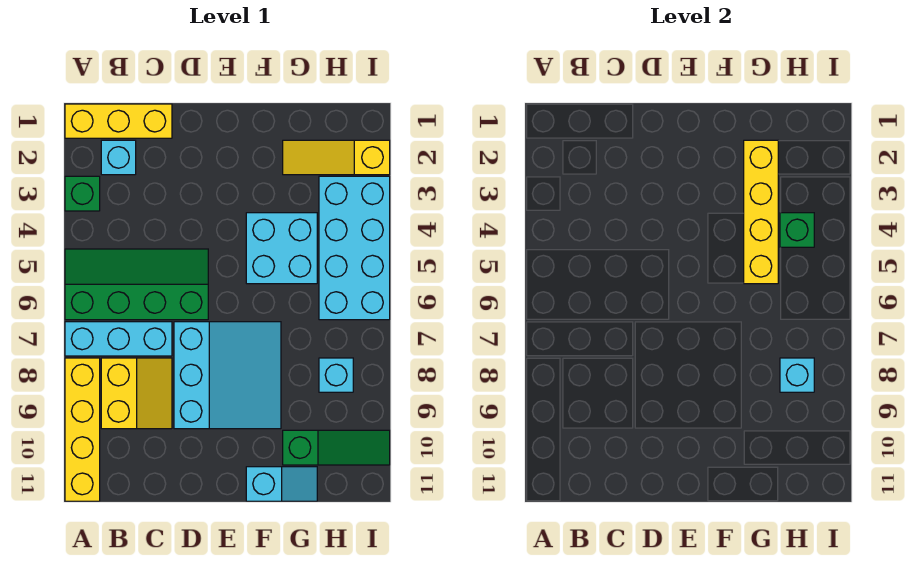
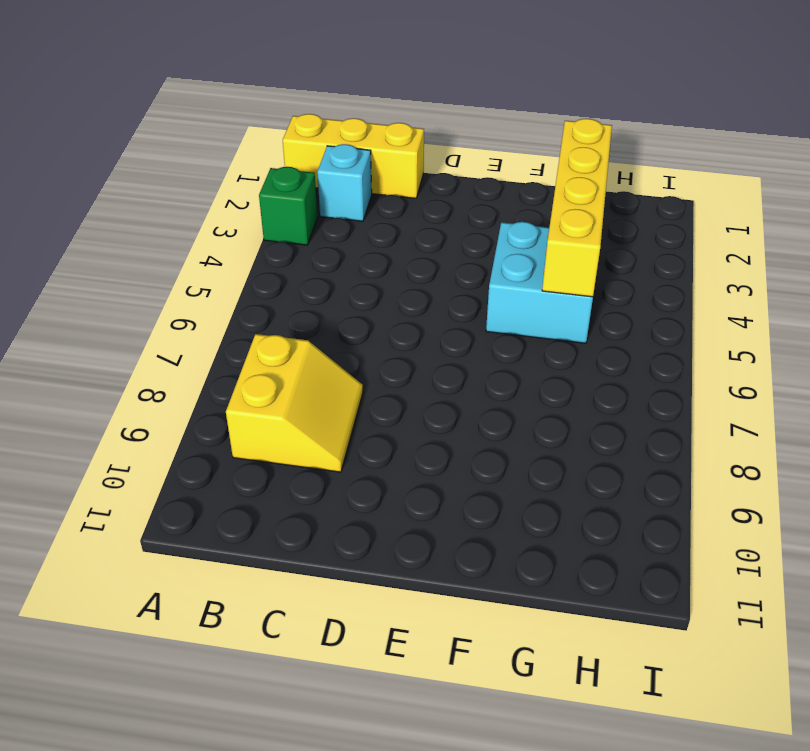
none -> green slope A5:D6 level 1 top 6
none -> cyan brick A7:C7 level 1
none -> yellow brick A8:A11 level 1

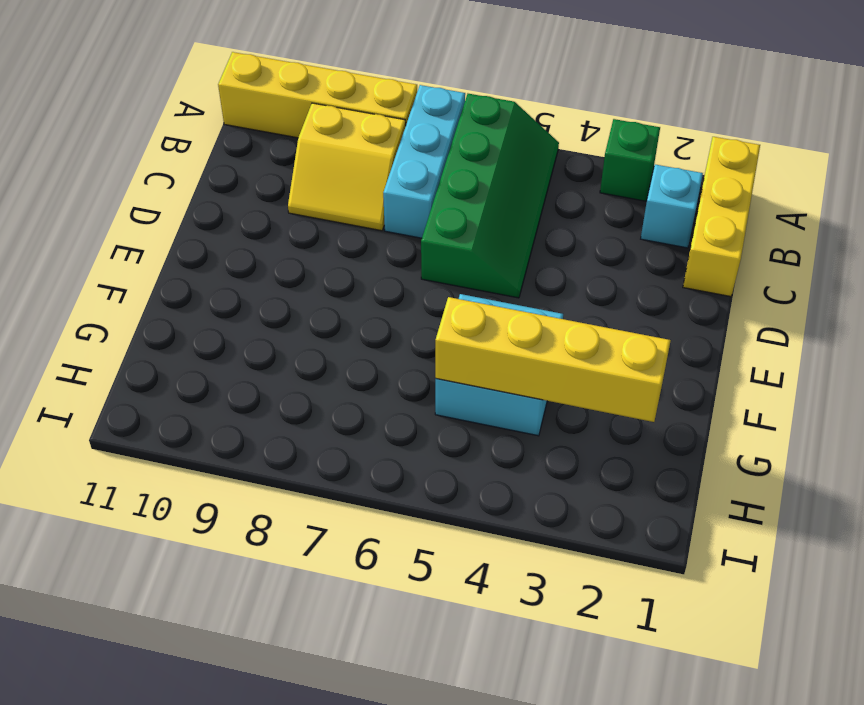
none -> cyan slope D7:F9 level 1 top D
none -> cyan slope F11:G11 level 1 top F
none -> yellow slope G2:I2 level 1 top I

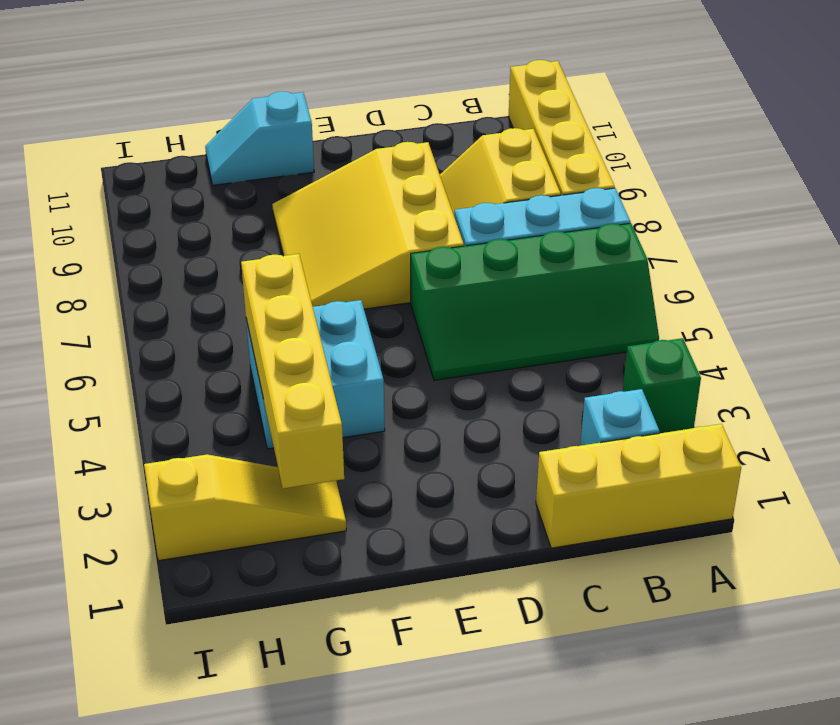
yellow slope D7:F9 level 1 top D -> cyan slope D7:F9 level 1 top D
none -> green slope G10:I10 level 1 top G
none -> cyan brick H3:I6 level 1
none -> cyan brick H8 level 1

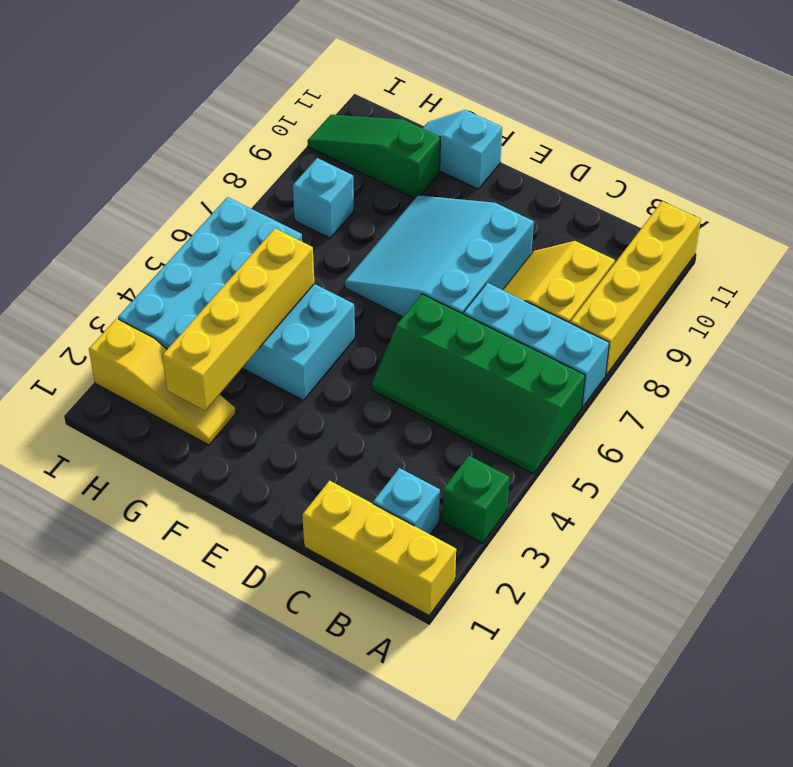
none -> green brick H4 level 2
none -> cyan brick H8 level 2

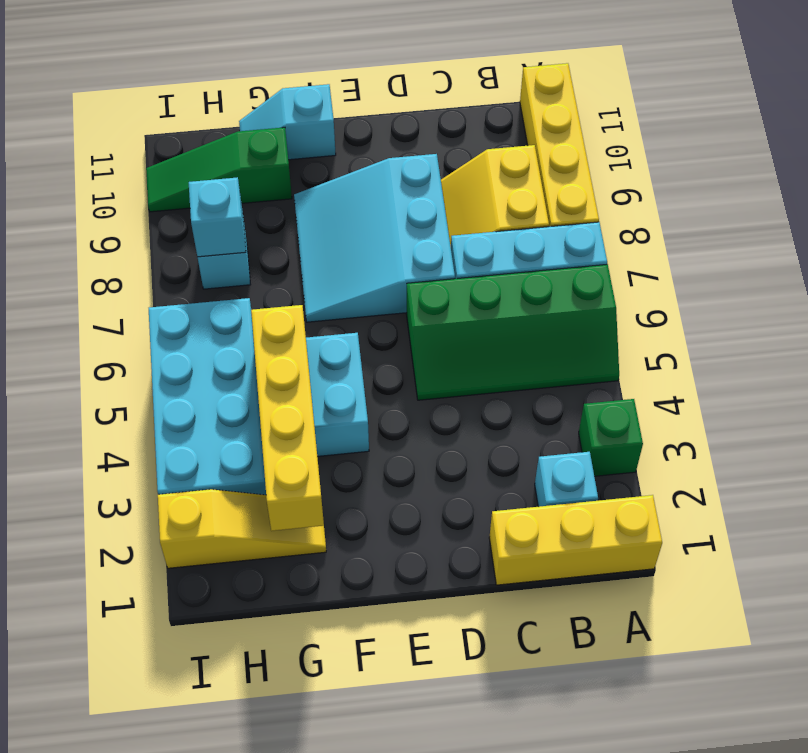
none -> green brick H4 level 2

